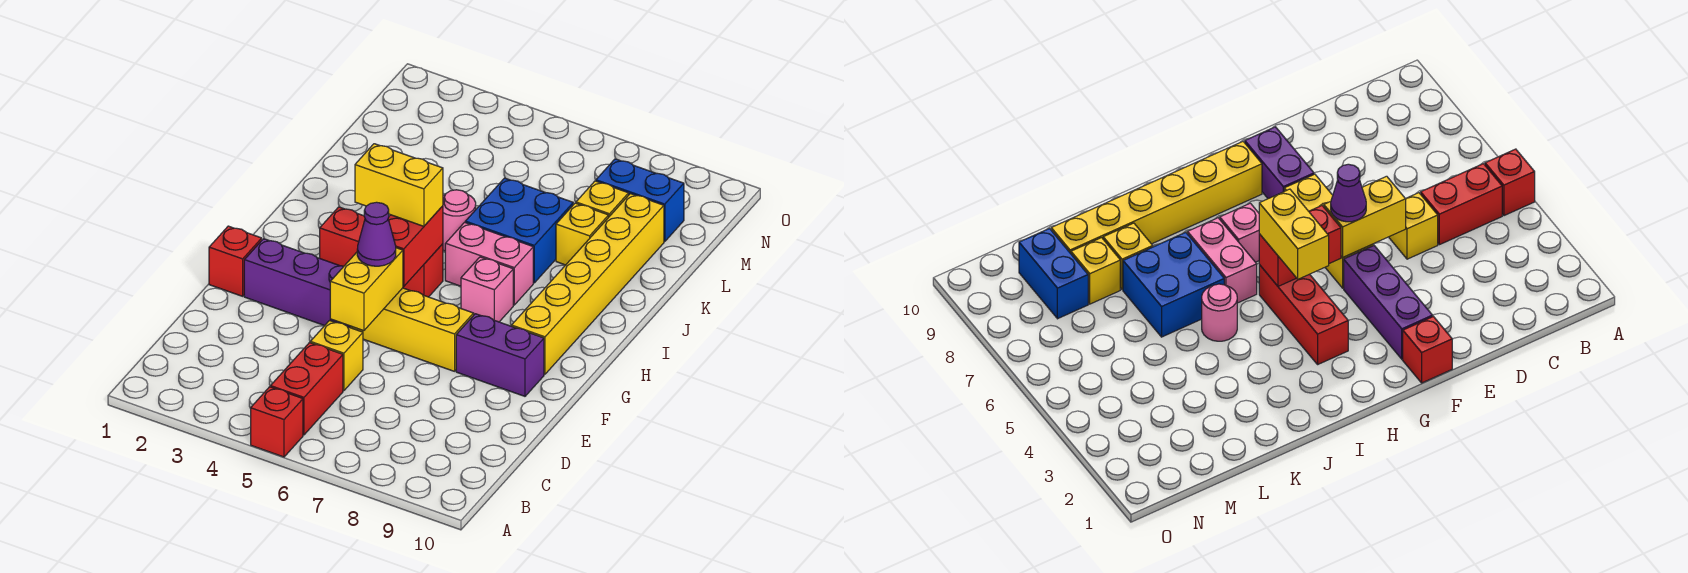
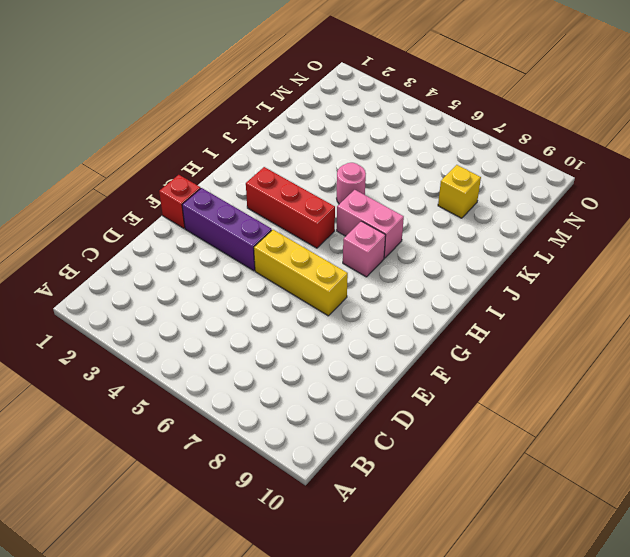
none -> red brick A5 level 1
none -> red brick B5:C5 level 1
none -> yellow brick D5 level 1

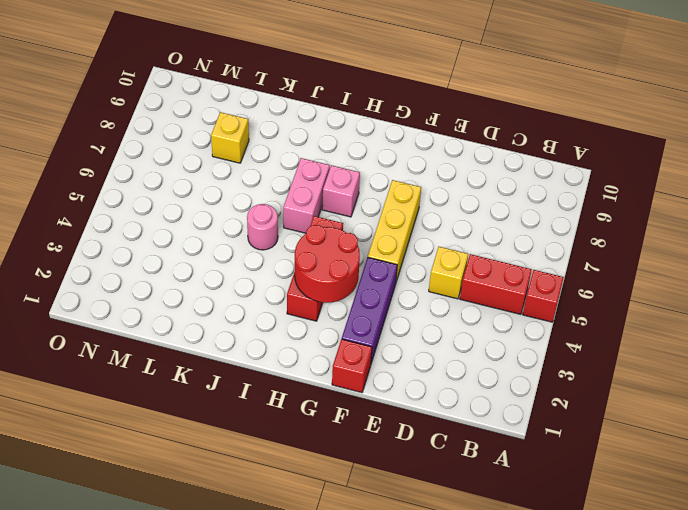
red round brick G3:H4 level 2 -> none
none -> purple brick F8:F9 level 1
none -> yellow brick G9:L9 level 1
none -> blue brick J6:K7 level 1

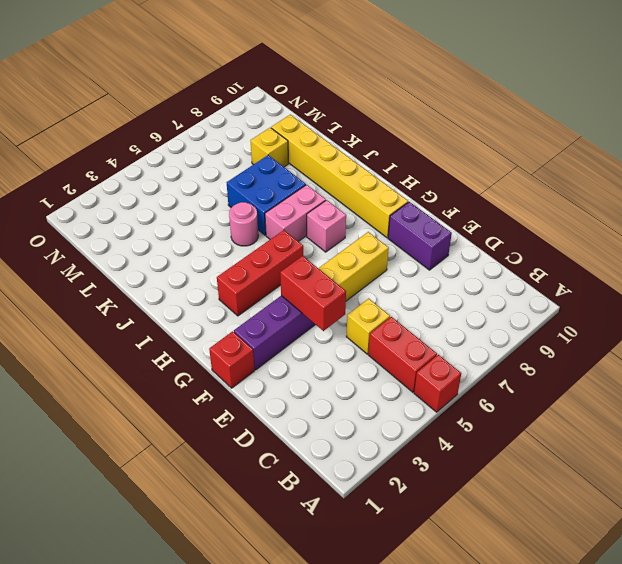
red brick E4:F4 level 2 -> red brick G5:H5 level 2
purple brick E9:F9 level 1 -> purple brick F8:F9 level 1
none -> yellow brick K8 level 1
none -> blue brick M8:M9 level 1
none -> yellow brick E5:F5 level 2

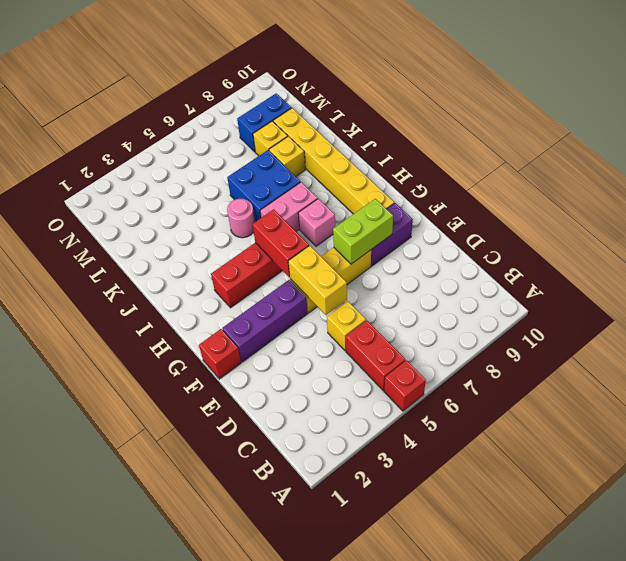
lime brick F7:F8 level 2 -> none
none -> purple cone F5 level 3
none -> yellow brick H4:H5 level 3

